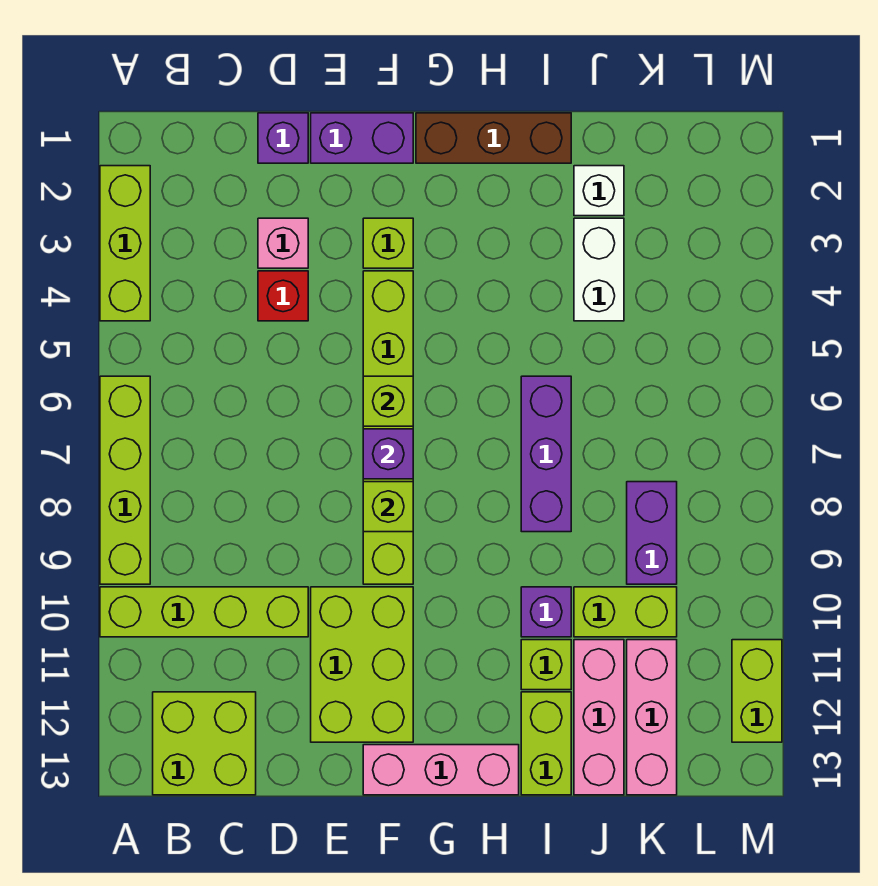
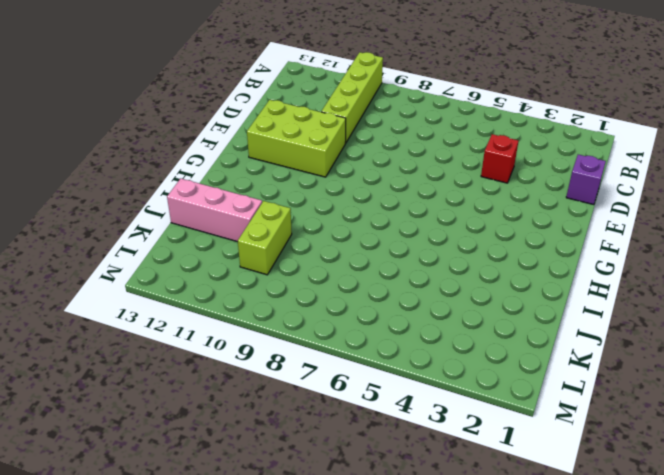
none -> lime brick A2:A4 level 1
none -> lime brick A6:A9 level 1
none -> lime brick B12:C13 level 1

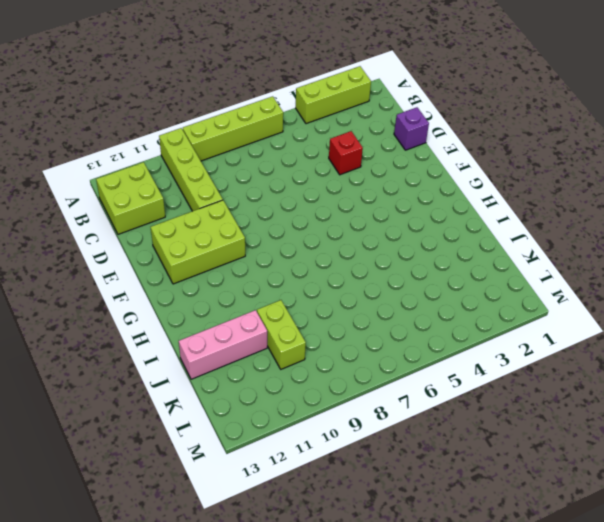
none -> pink brick D3 level 1
none -> purple brick E1:F1 level 1
none -> lime brick F3 level 1

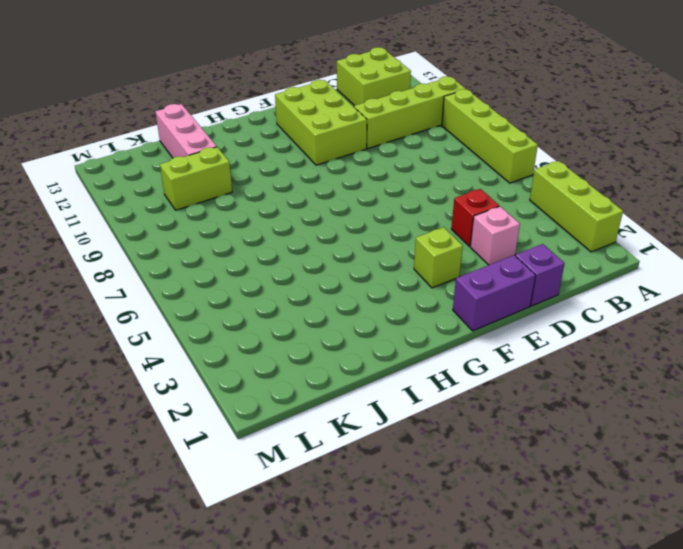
none -> lime brick F4:F9 level 1
none -> pink brick F13:H13 level 1
none -> brown brick G1:I1 level 1

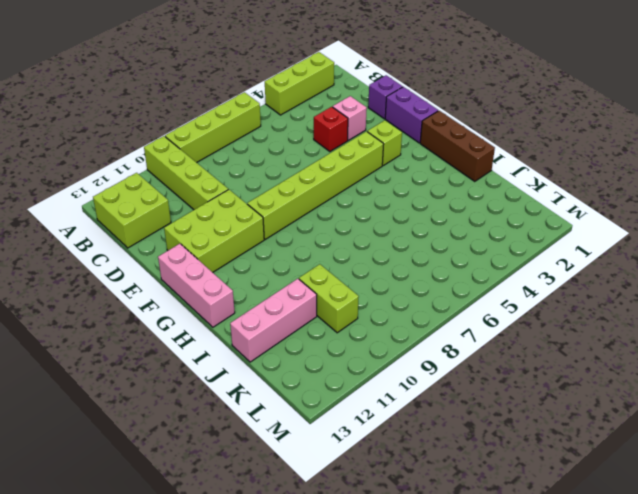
none -> purple brick I6:I8 level 1
none -> purple brick I10 level 1
none -> lime brick I11 level 1

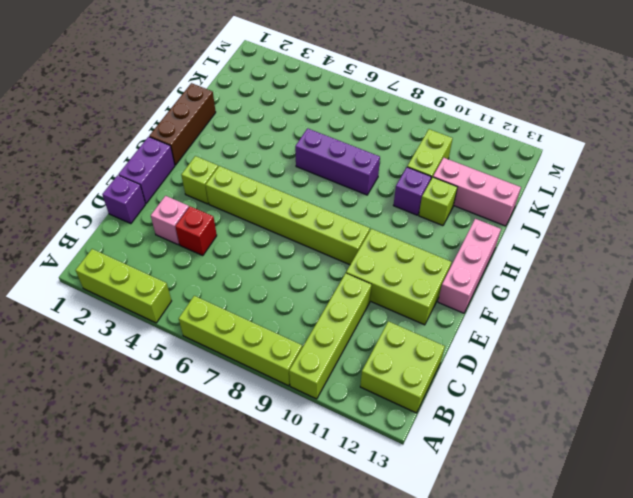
none -> lime brick I12:I13 level 1
none -> white brick J2 level 1
none -> white brick J3:J4 level 1

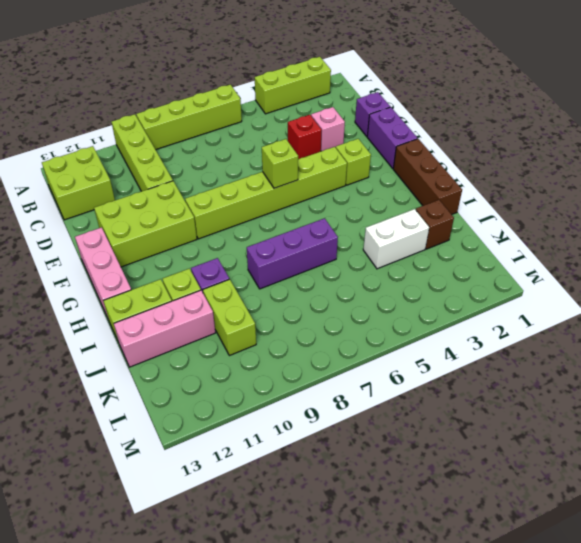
brown brick J2 level 1 -> white brick J2 level 1
none -> purple brick K8:K9 level 1
none -> pink brick K11:K13 level 1
none -> lime brick M11:M12 level 1

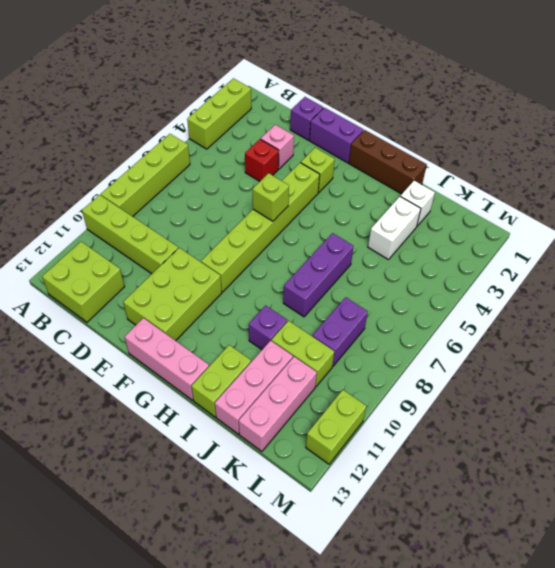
none -> lime brick I11 level 1
none -> purple brick F7 level 2
none -> lime brick F8 level 2

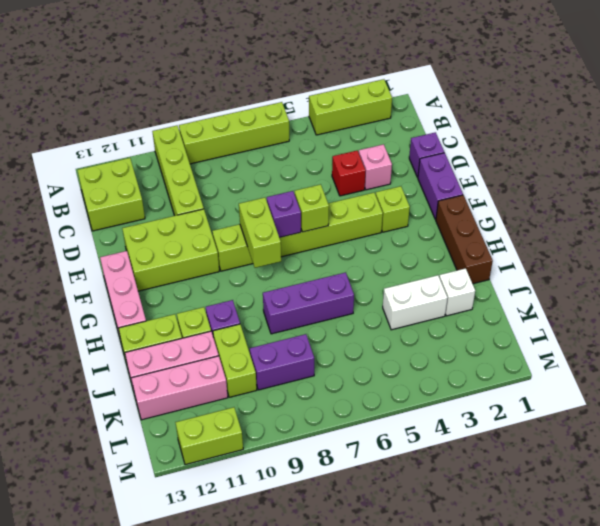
lime brick F8:G8 level 2 -> lime brick F8 level 2

